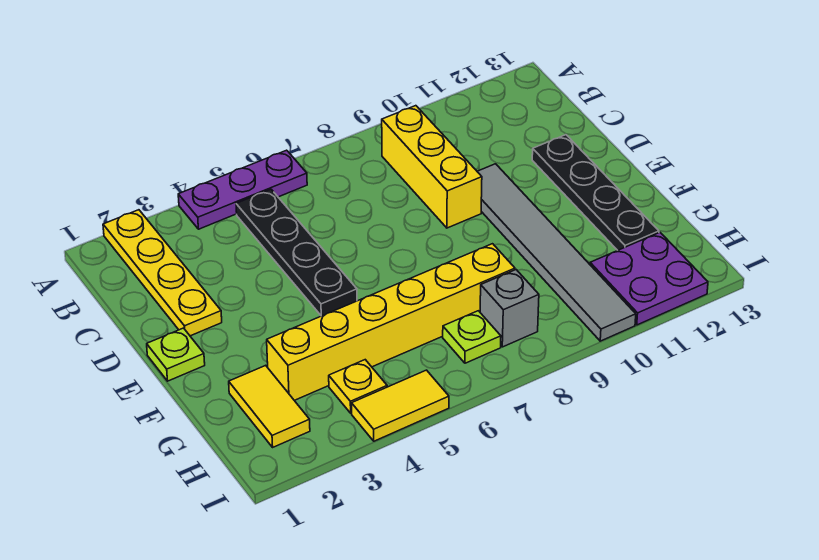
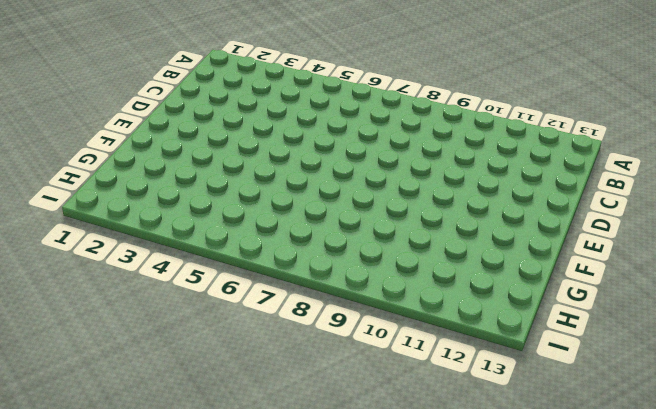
none -> yellow plate A2:D2 level 1
none -> purple plate A4:A6 level 1
none -> black plate B5:E5 level 1

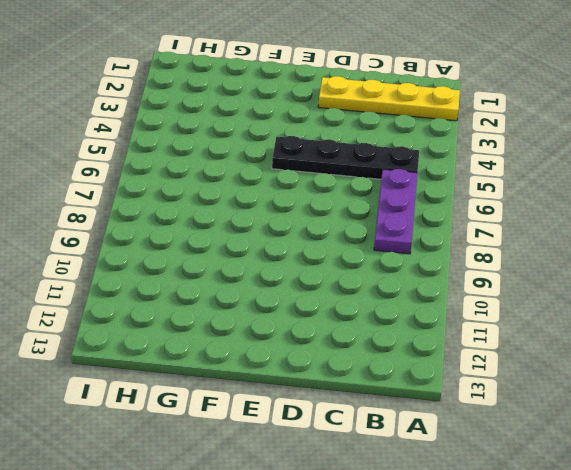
purple plate B6:B8 level 1 -> purple plate A4:A6 level 1
none -> yellow brick B9:D9 level 1
none -> grey tile D10:I10 level 1
none -> black plate D12:G12 level 1

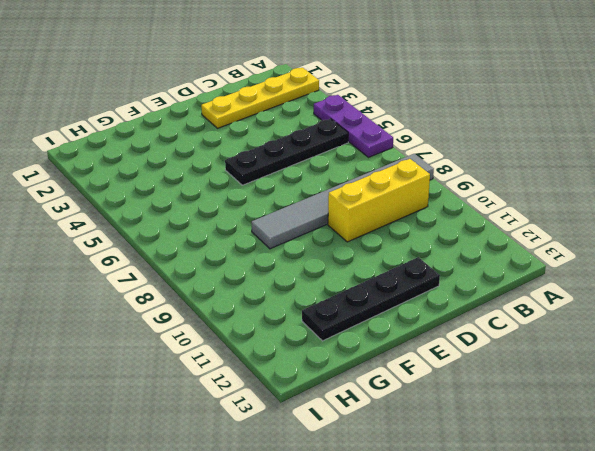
grey tile A8:F8 level 1 -> grey tile D10:I10 level 1
none -> lime plate E1 level 1
none -> yellow tile G2:H2 level 1
none -> yellow brick G3:G8 level 1

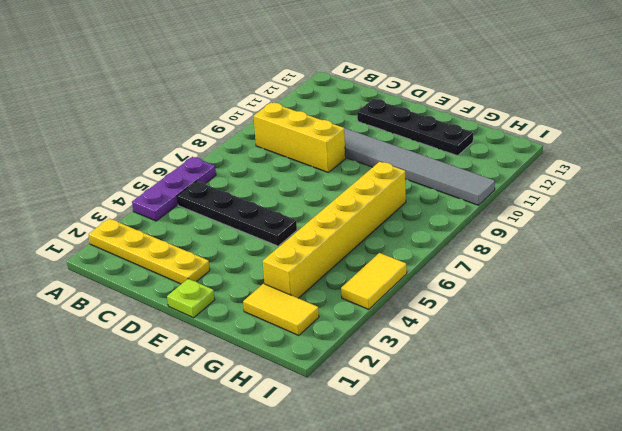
none -> yellow plate H4 level 1
none -> lime plate H7 level 1
none -> grey brick H8 level 1

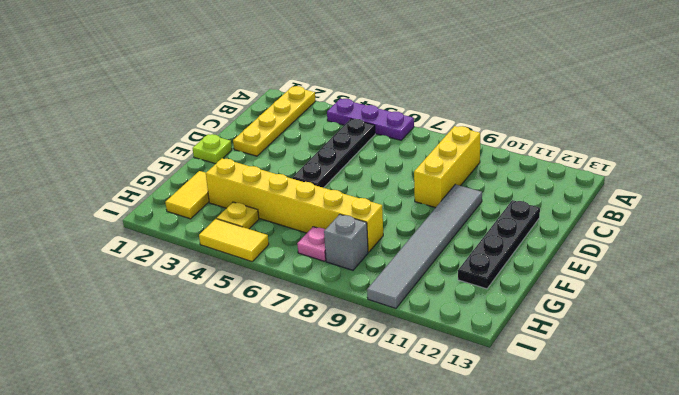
pink plate H7 level 1 -> lime plate H7 level 1
none -> purple plate H11:I12 level 1

